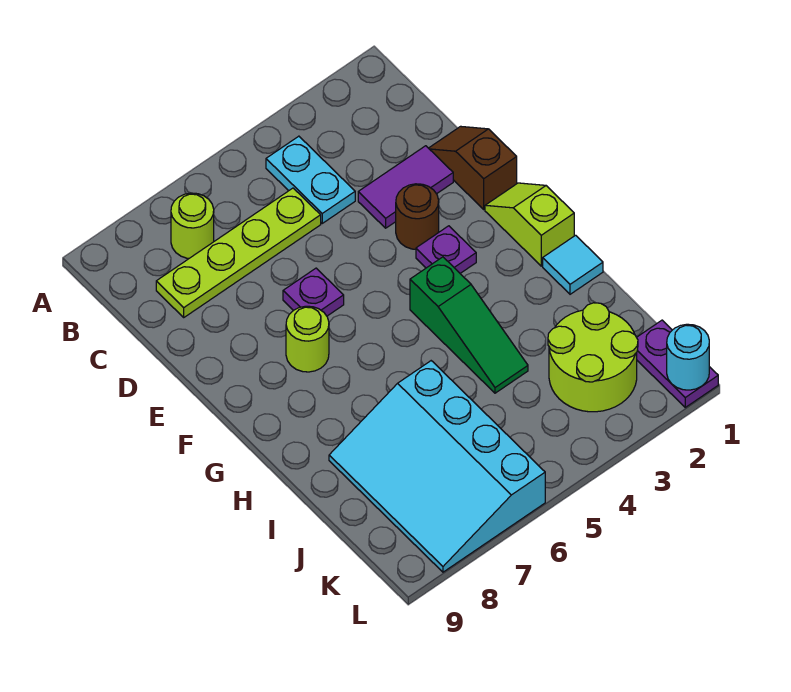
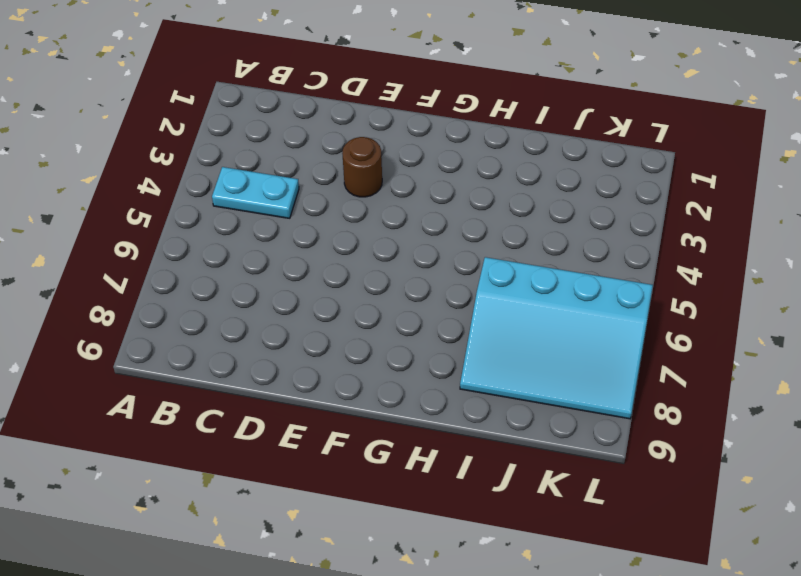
none -> lime round brick B7 level 1
none -> lime plate C5:C8 level 1
none -> brown slope D1:E1 level 1 top E

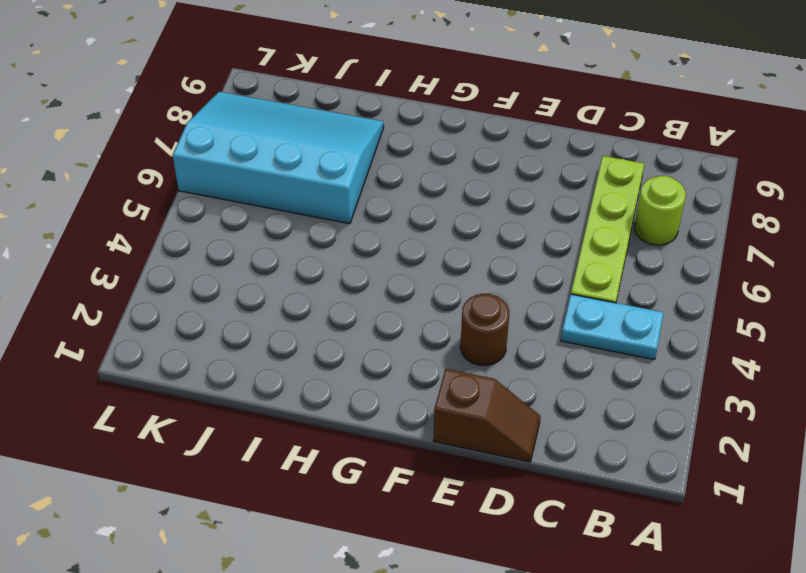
none -> purple tile D2:D3 level 1
none -> purple plate E6 level 1
none -> lime slope F1:G1 level 1 top G

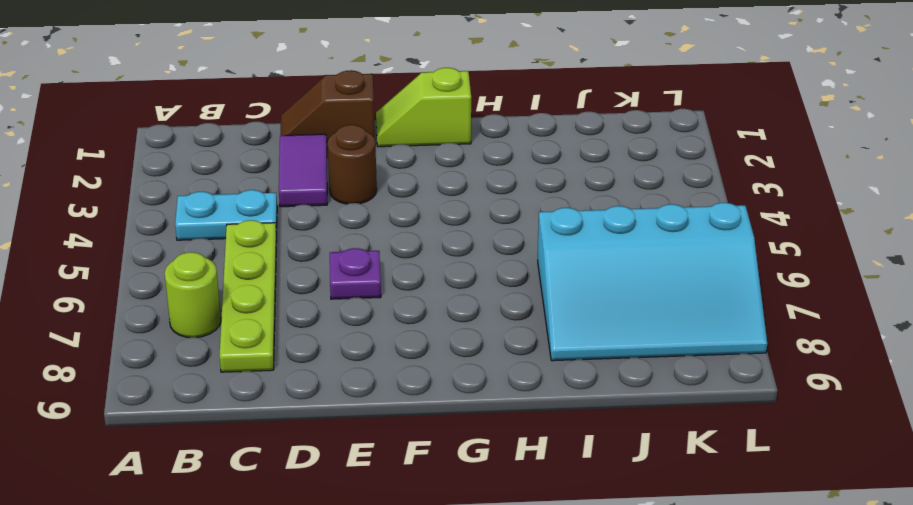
none -> purple plate F3 level 1
none -> lime round brick F7 level 1
none -> green slope G4:I4 level 1 top G

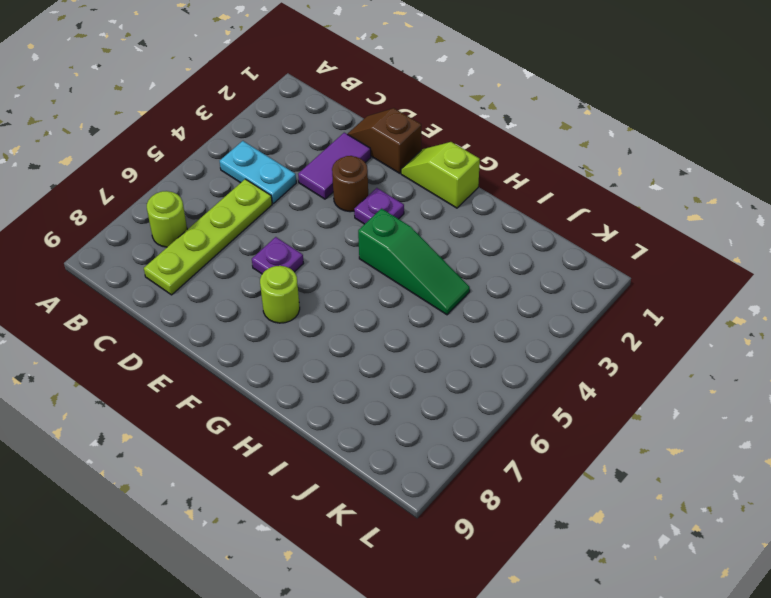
none -> cyan tile H1 level 1
none -> cyan slope I6:L8 level 1 top 6
none -> lime round brick J2:K3 level 1

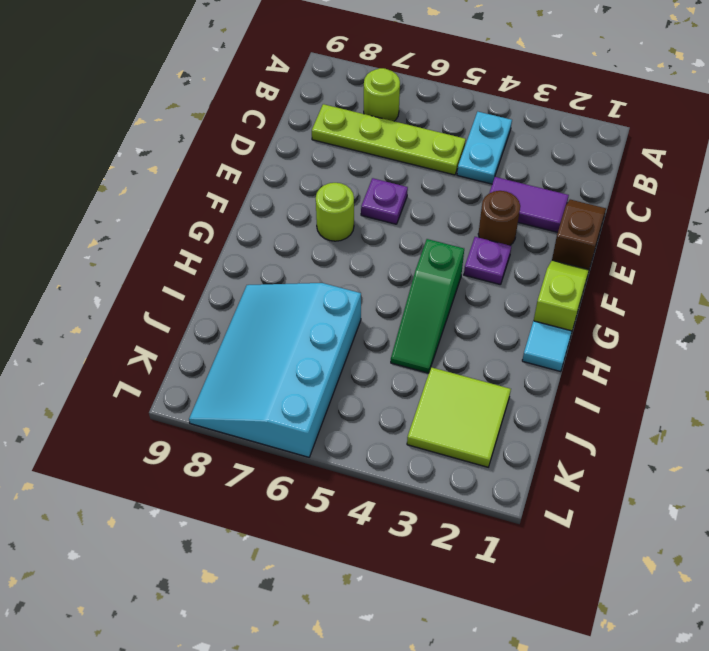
lime tile J2:K3 level 1 -> lime round brick J2:K3 level 1
none -> purple plate K1:L1 level 1
none -> cyan round brick L1 level 2

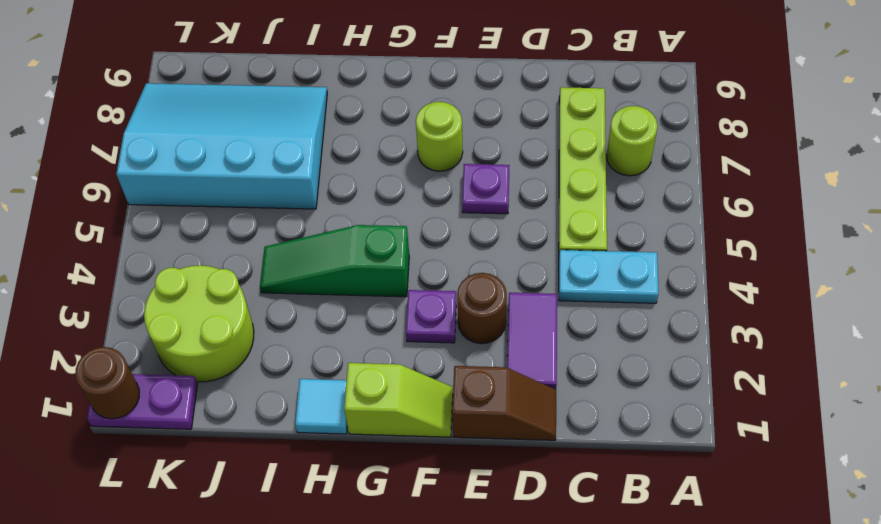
brown round brick L1 level 2 -> cyan round brick L1 level 2

